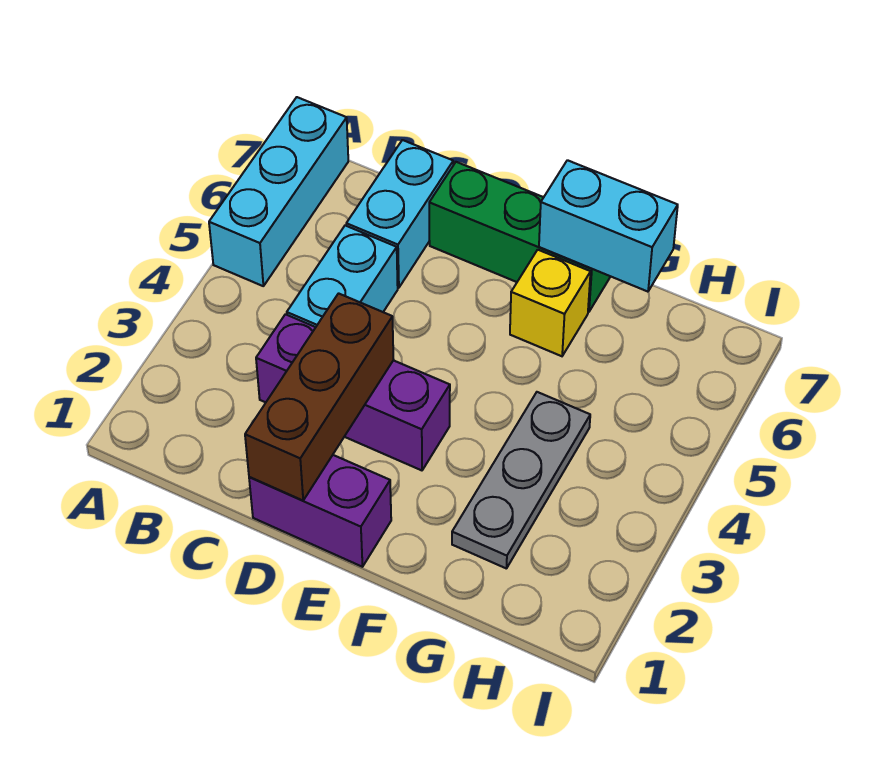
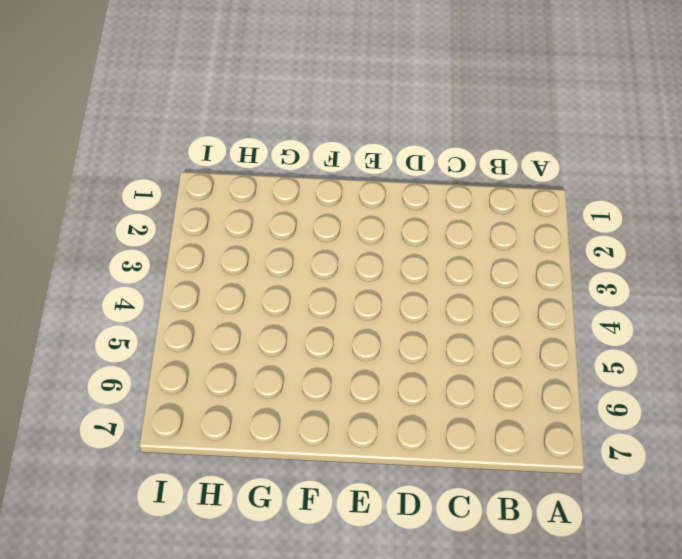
none -> cyan brick A5:A7 level 1
none -> purple brick C3:E3 level 1

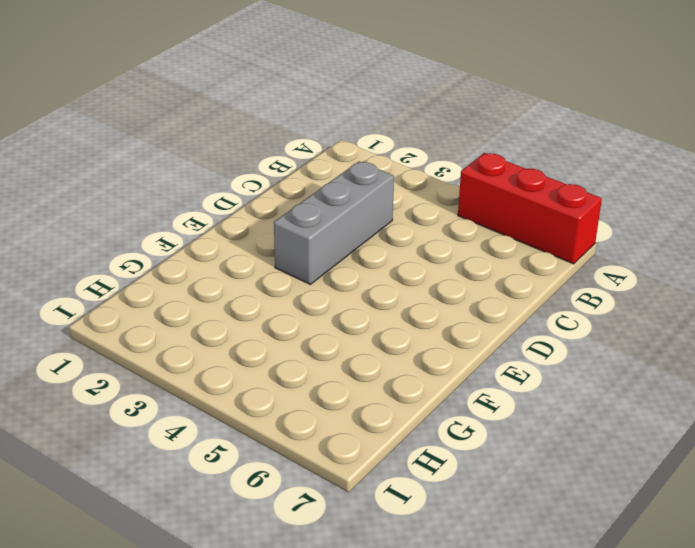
red brick A5:A7 level 1 -> cyan brick A5:A7 level 1
grey brick C3:E3 level 1 -> purple brick C3:E3 level 1
none -> cyan brick C4:C5 level 1
none -> cyan brick C6:C7 level 1

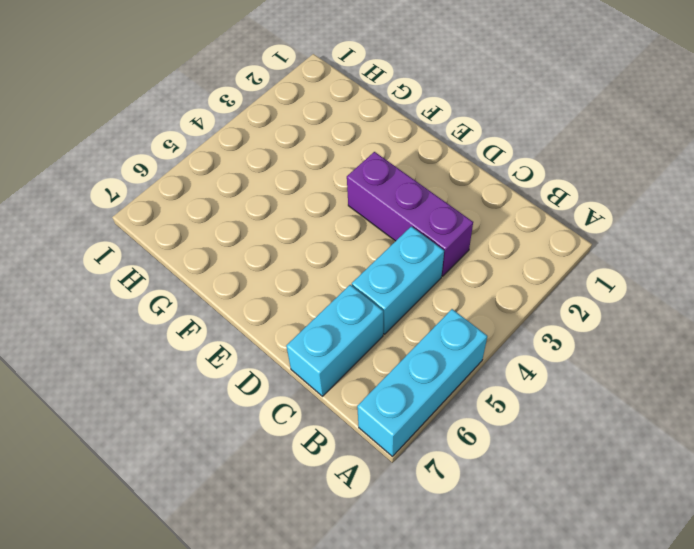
none -> purple brick D1:E1 level 1
none -> green brick D7:F7 level 1

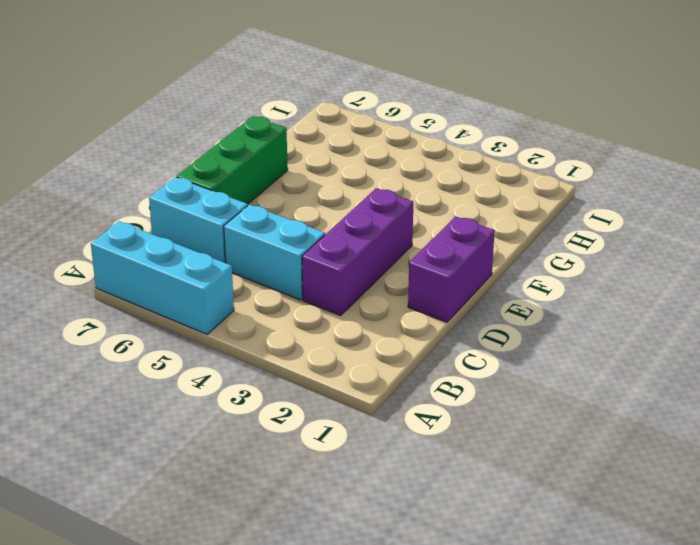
none -> yellow brick F6 level 1
none -> grey plate G2:G4 level 1

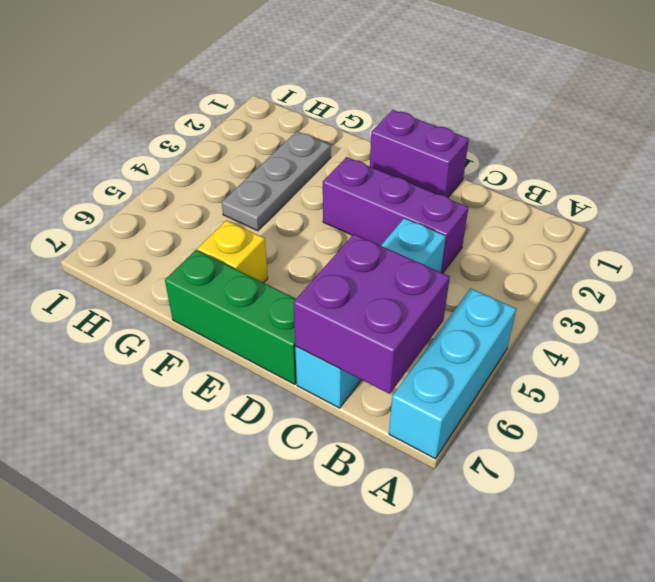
purple brick B6:C7 level 2 -> none
none -> brown brick D1:D3 level 2
none -> cyan brick F7:G7 level 2

